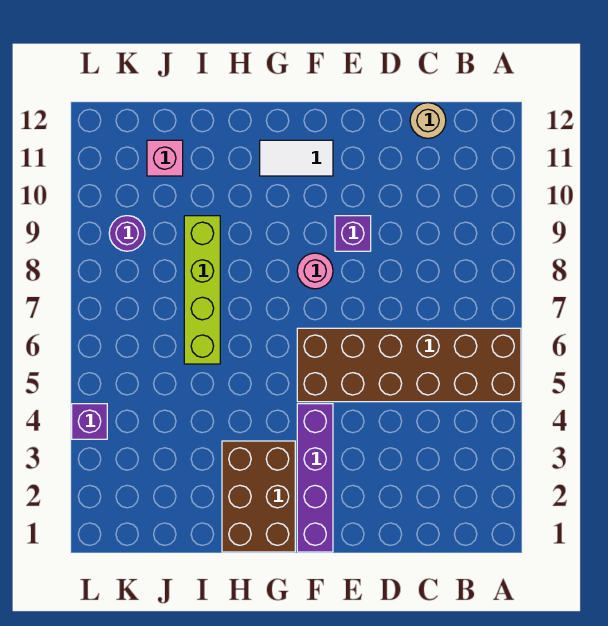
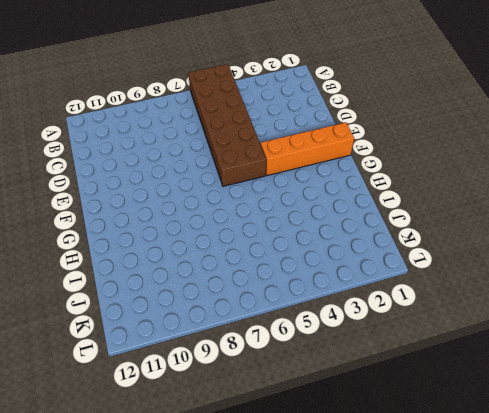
orange brick F1:F4 level 1 -> purple brick F1:F4 level 1
none -> tan round brick C12 level 1
none -> purple brick E9 level 1

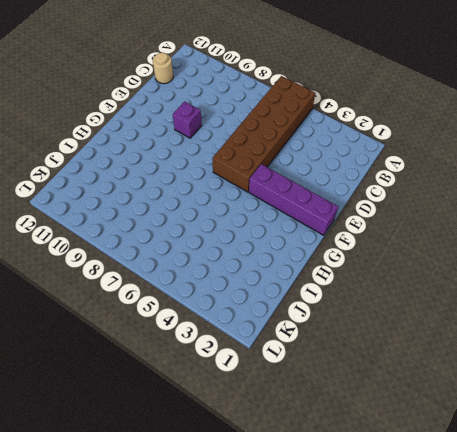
none -> pink round brick F8 level 1
none -> white tile F11:G11 level 1

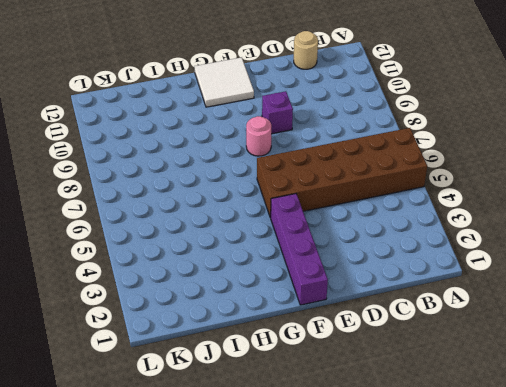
white tile F11:G12 level 1 -> white tile F11:G11 level 1
none -> brown brick G1:H3 level 1
none -> lime brick I6:I9 level 1

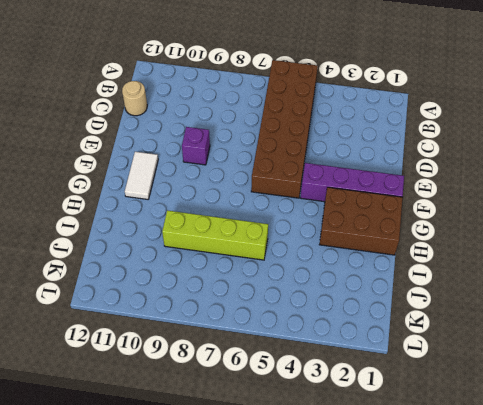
none -> pink round brick F8 level 1
none -> pink brick J11 level 1

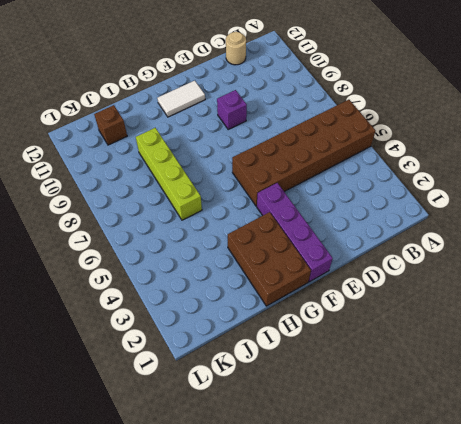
brown brick J11 level 1 -> pink brick J11 level 1
none -> pink round brick F8 level 1
none -> purple round brick K9 level 1

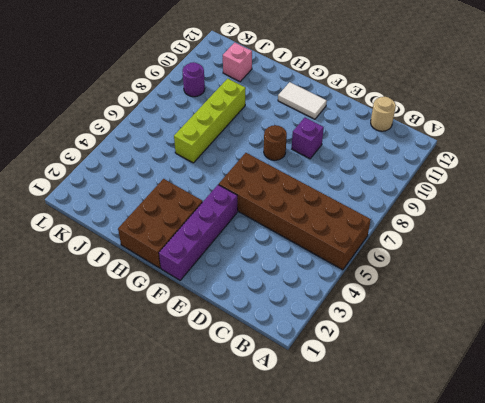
brown round brick F8 level 1 -> pink round brick F8 level 1
none -> purple brick L4 level 1

